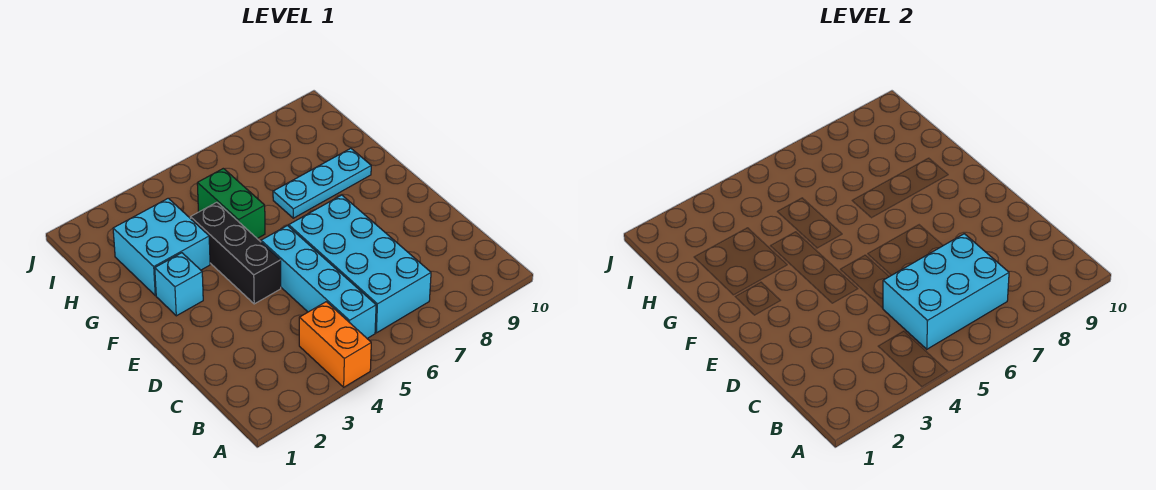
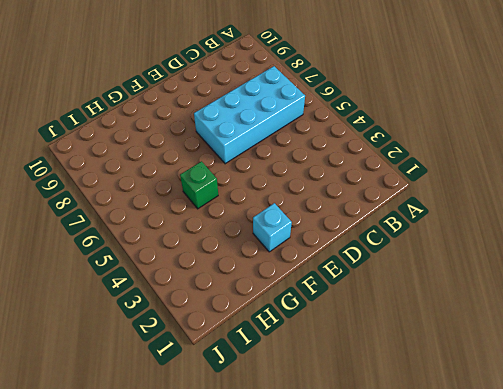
green brick G5 level 1 -> green brick G5:H5 level 1
none -> orange brick A4:B4 level 1
none -> cyan brick B5:E5 level 1

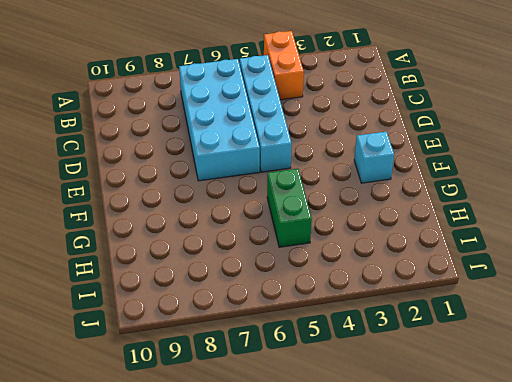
none -> black brick E4:G4 level 1
none -> cyan brick G2:H3 level 1

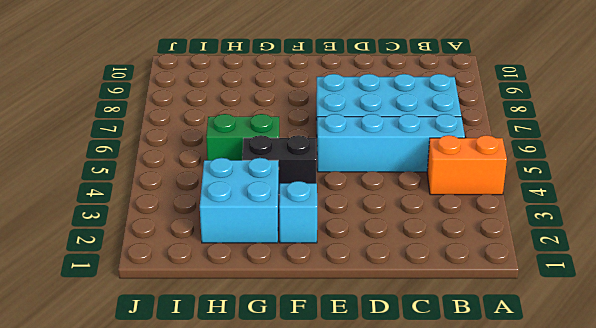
black brick F4:G4 level 1 -> black brick E4:G4 level 1
none -> cyan plate G7:G9 level 1
none -> cyan brick B5:C7 level 2

